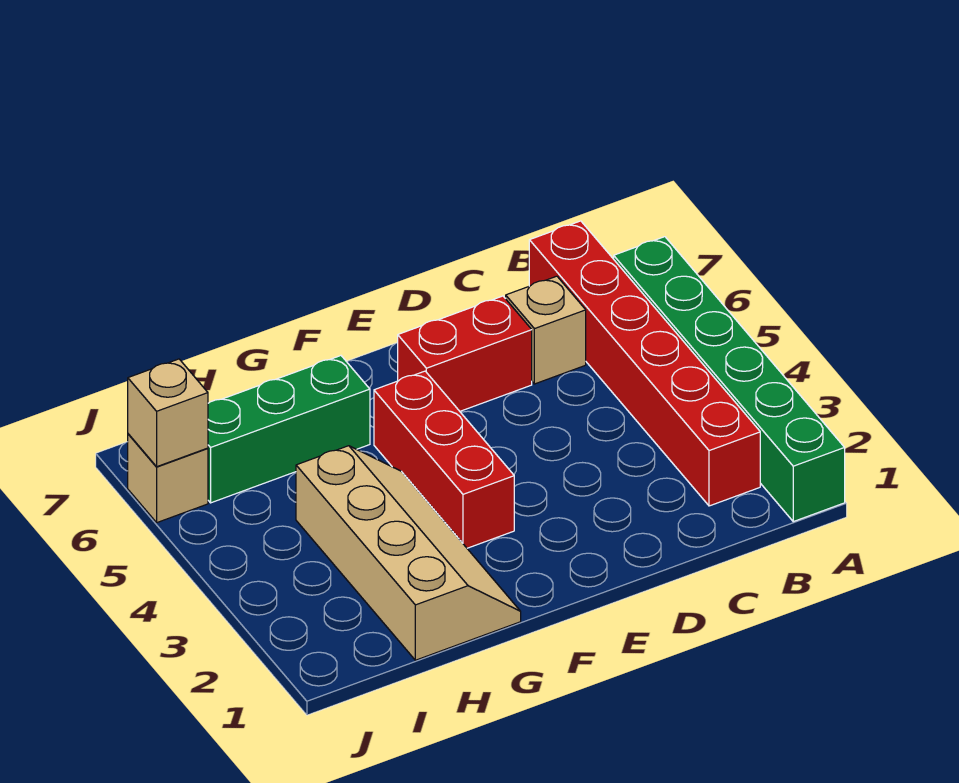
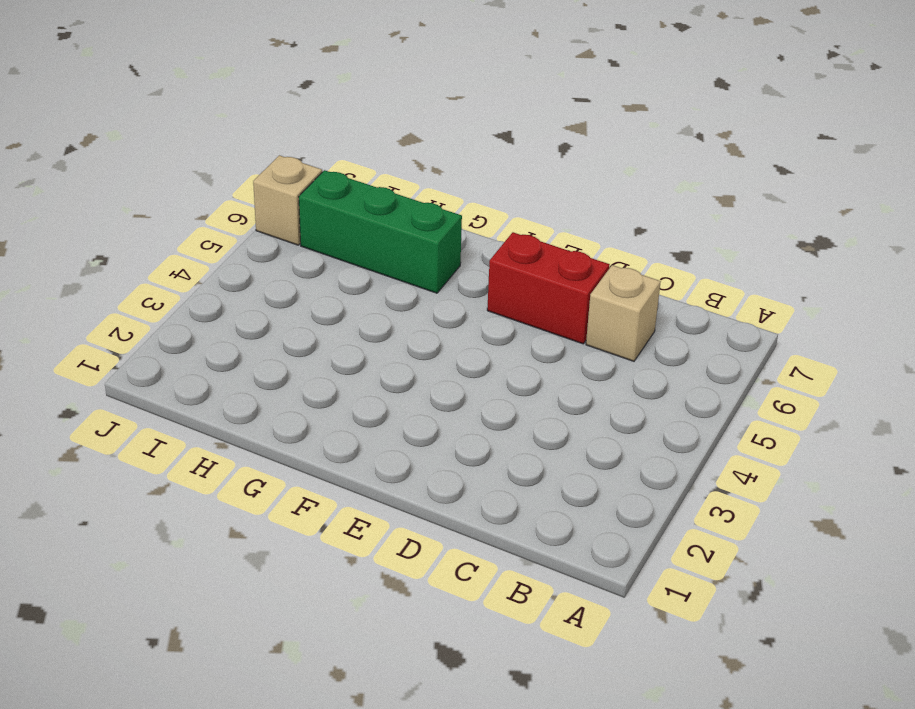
none -> green brick A1:A6 level 1
none -> red brick B2:B7 level 1

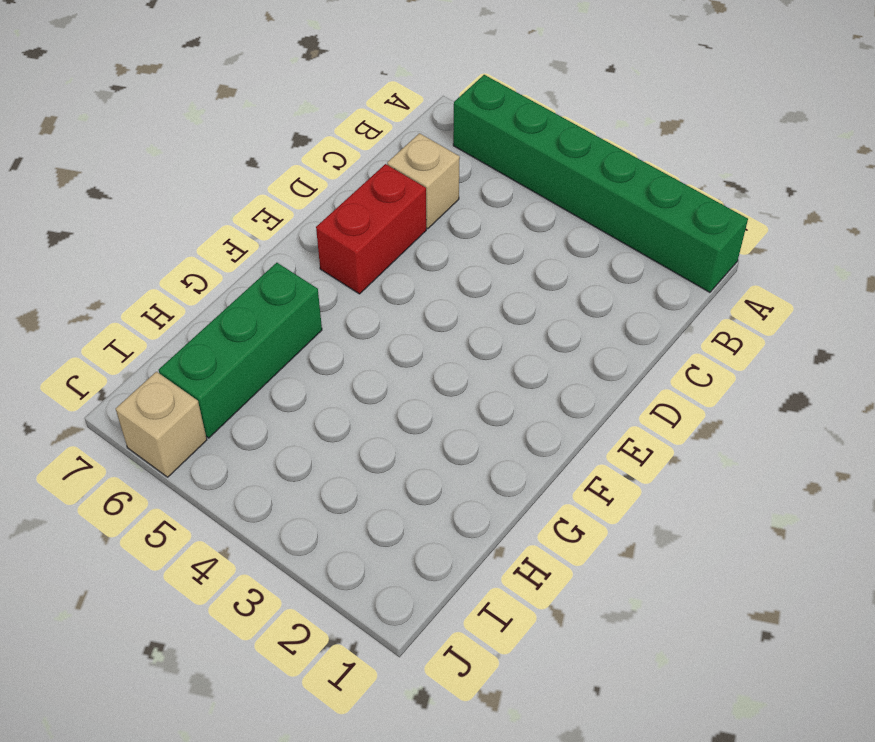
none -> red brick B2:B7 level 1
none -> red brick F3:F5 level 1

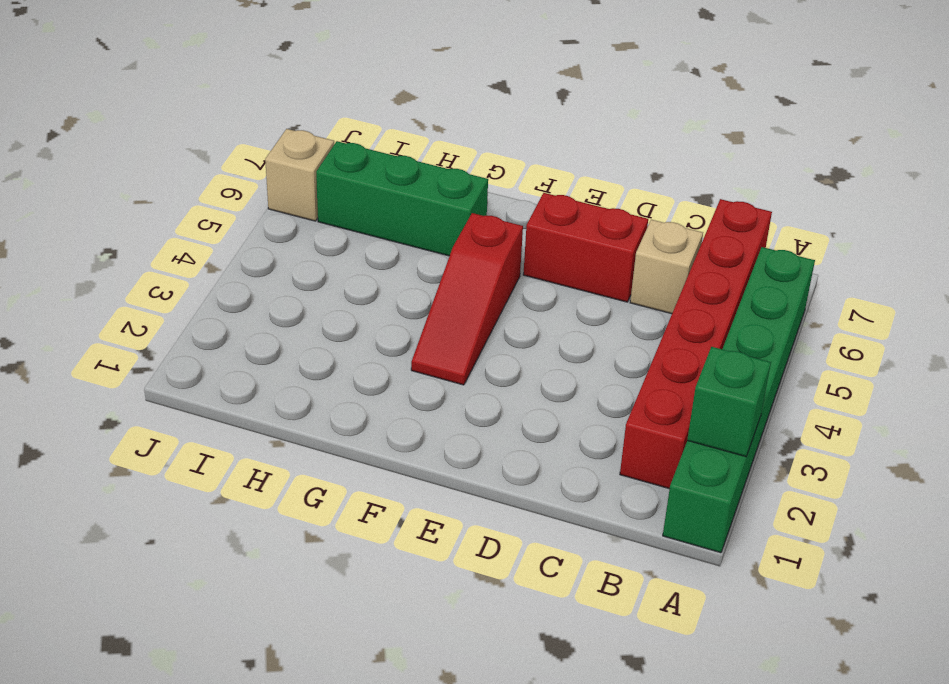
green brick A2 level 2 -> none
red slope F3:F5 level 1 top 5 -> red brick F3:F5 level 1
none -> tan slope G1:H4 level 1 top H
none -> tan brick J6 level 2

